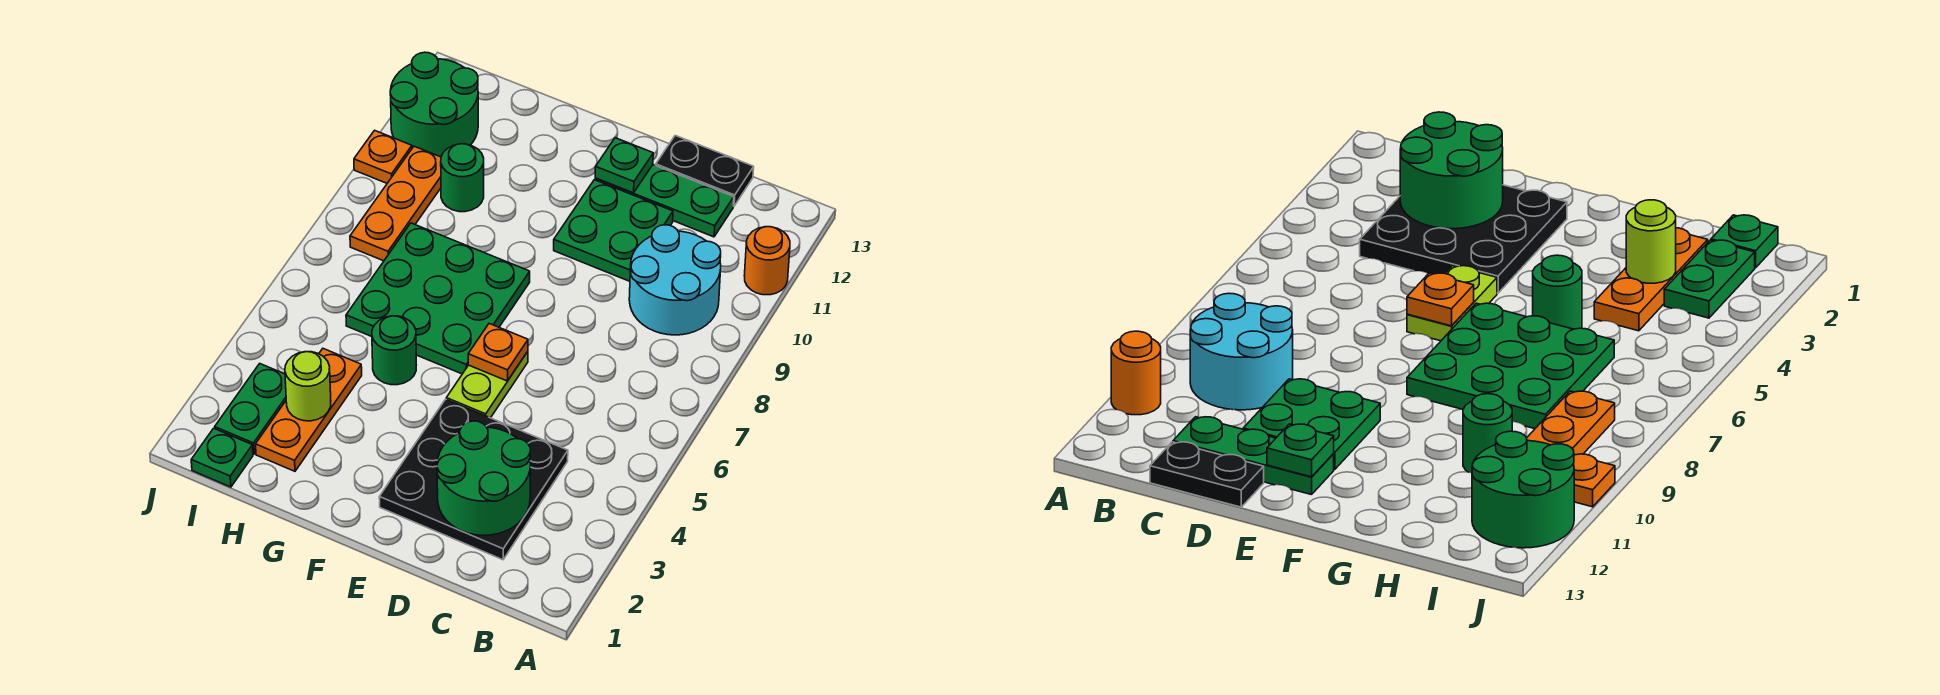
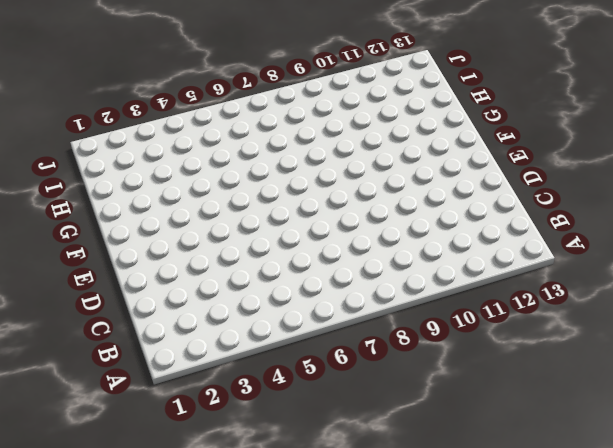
none -> orange round brick A11 level 1
none -> cyan round brick B9:C10 level 1
none -> black plate C2:E4 level 1

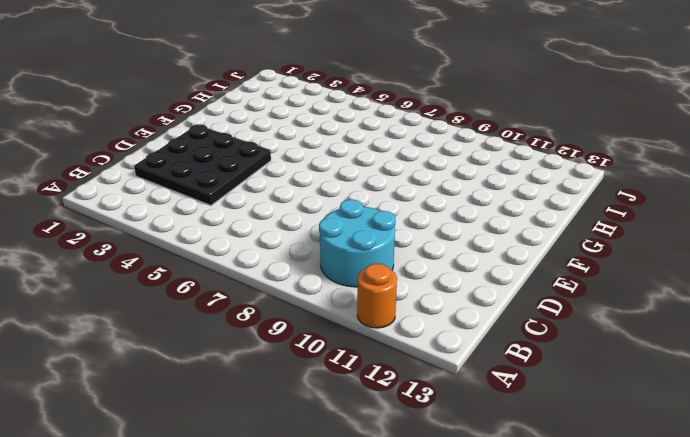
none -> green plate C12:E12 level 1
none -> black plate C13:D13 level 1
none -> green plate D10:E11 level 1

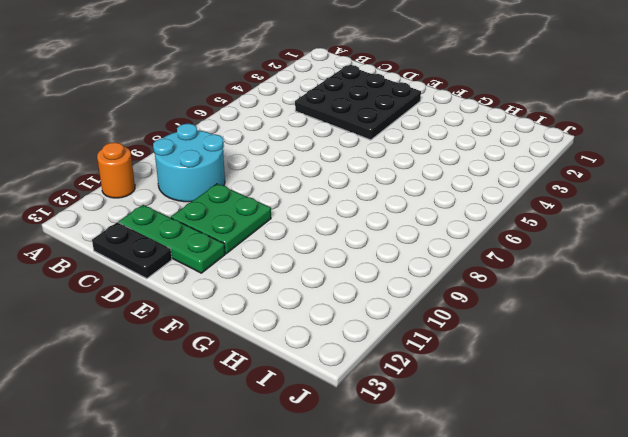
none -> lime plate E5:E6 level 1
none -> green plate F6:H8 level 1
none -> green round brick G5 level 1

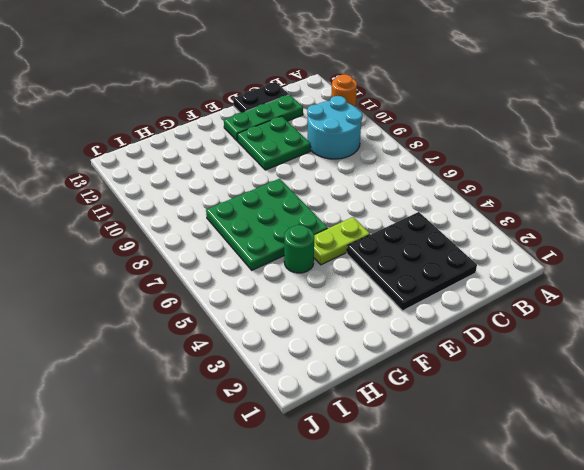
lime plate E5:F5 level 1 -> lime plate E5:E6 level 1
none -> orange plate H2:H4 level 1
none -> green round brick H10 level 1
none -> green plate I1 level 1

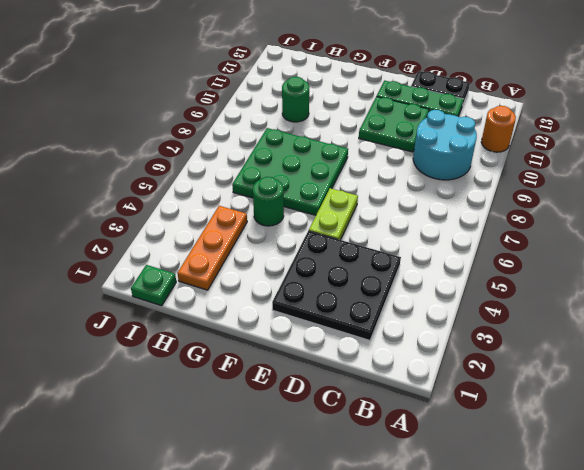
none -> green plate I2:I3 level 1
none -> orange plate I8:I10 level 1
none -> green round brick I11:J12 level 1

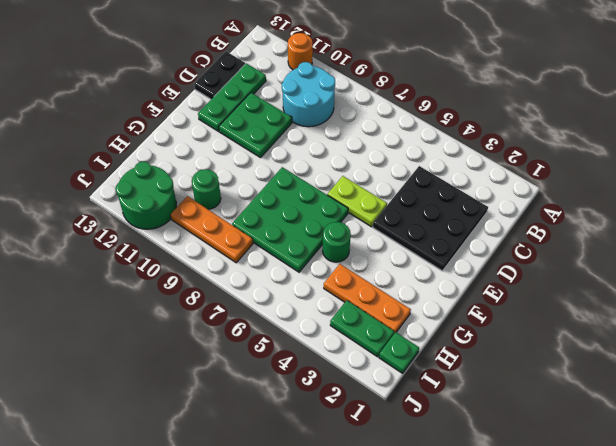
none -> orange plate J10 level 1
none -> green round brick C2:D3 level 2
none -> orange plate E6 level 2

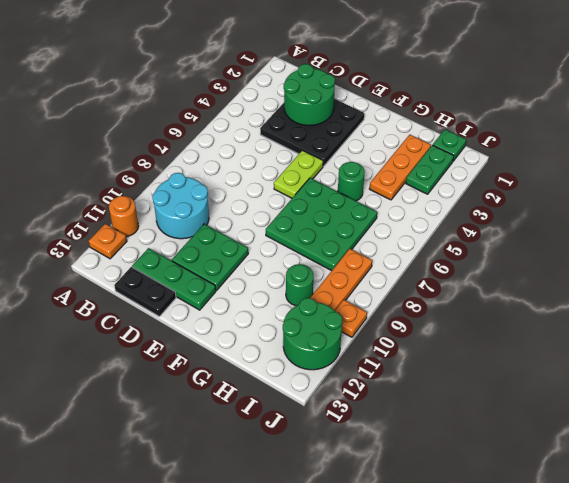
orange plate A12 level 1 -> orange plate E6 level 2
none -> green plate E12 level 2
none -> lime round brick H3 level 2

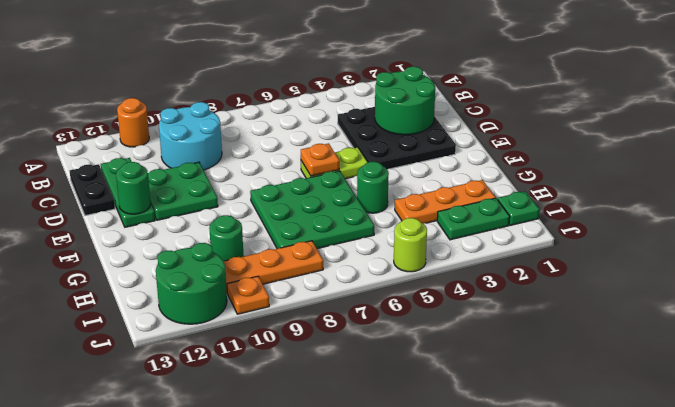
green round brick E12 level 2 -> green plate E12 level 2
lime round brick J5 level 1 -> lime round brick H3 level 2

